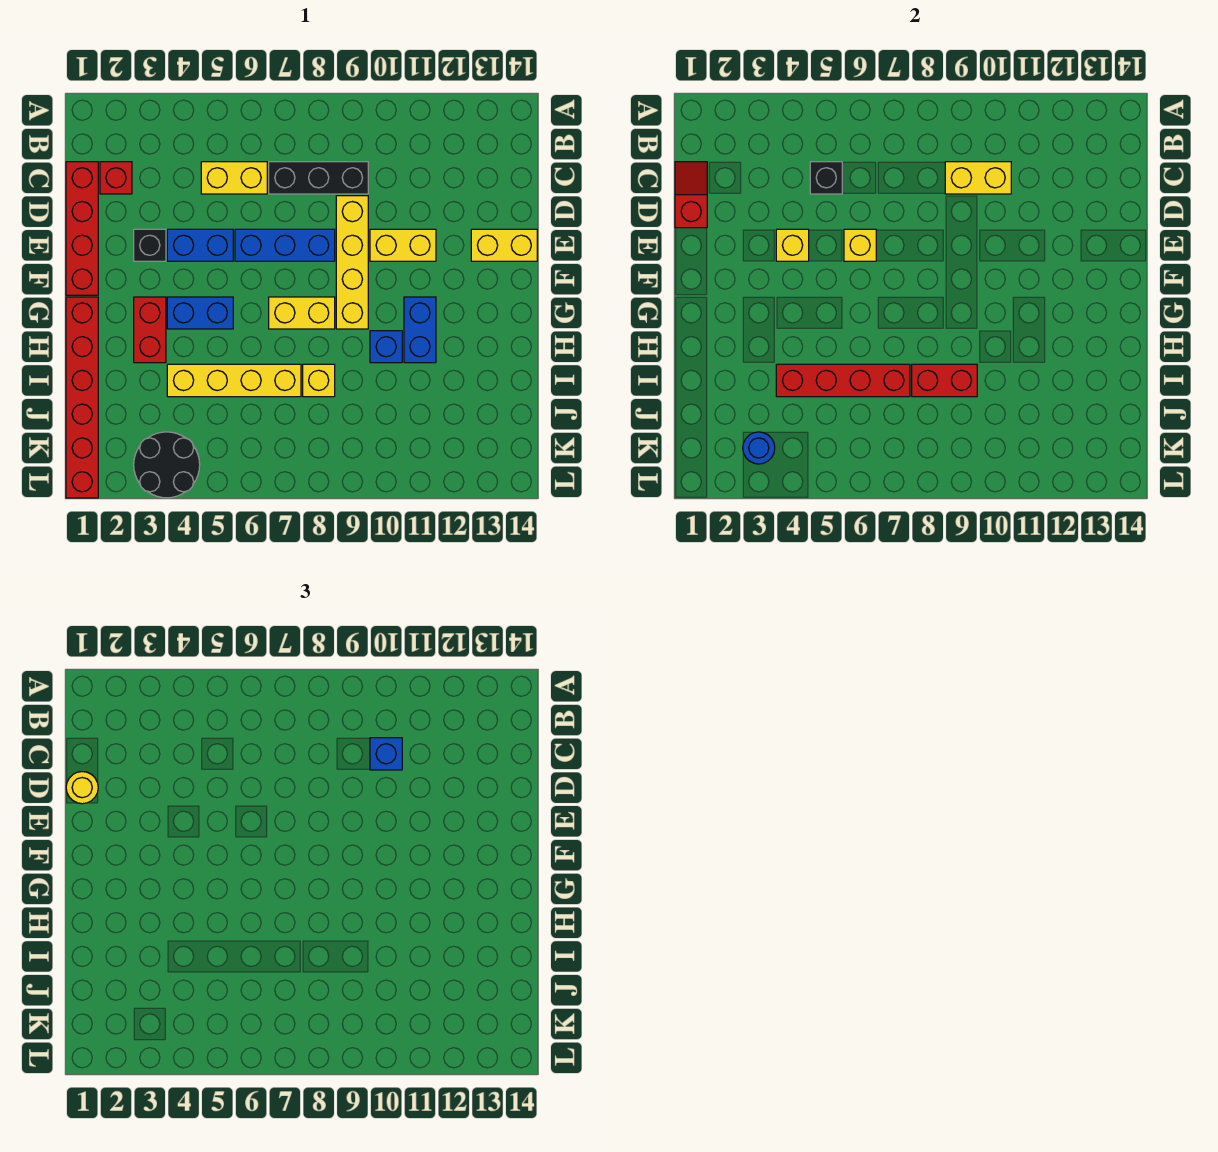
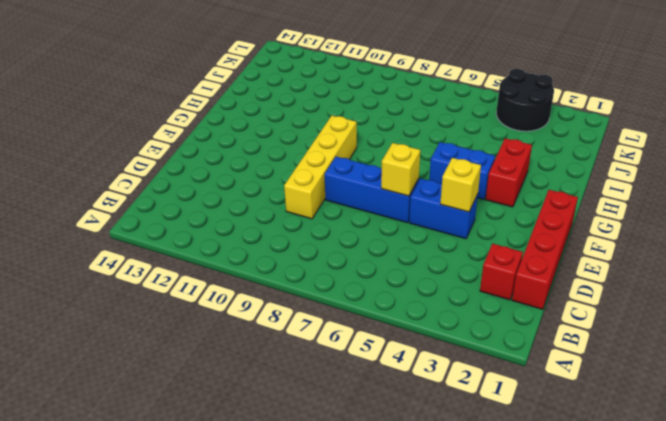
none -> yellow brick C5:C6 level 1
none -> black brick C7:C9 level 1
none -> black brick E3 level 1

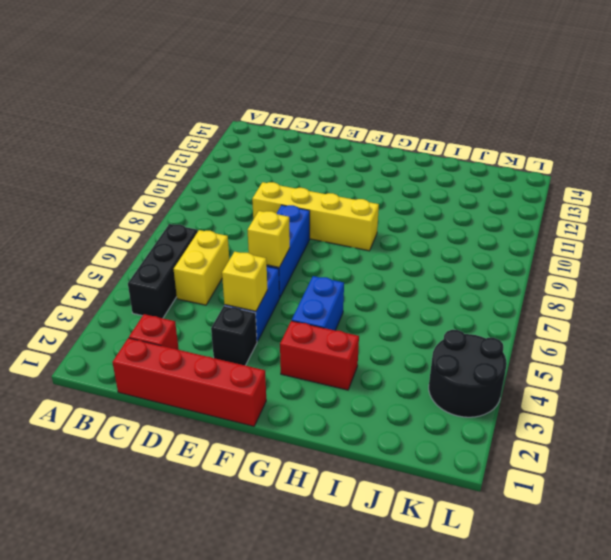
black brick B4:B6 level 1 -> black brick C7:C9 level 1
none -> yellow brick E10:E11 level 1
none -> yellow brick E13:E14 level 1
none -> red brick G1:L1 level 1

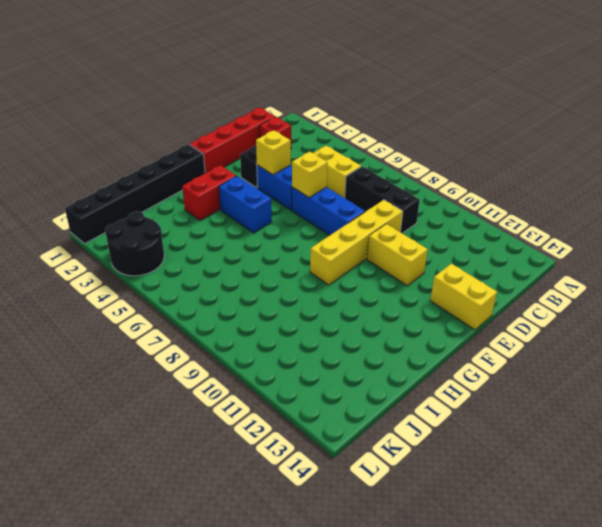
black brick G1:L1 level 1 -> red brick G1:L1 level 1
none -> yellow brick G7:G8 level 1
none -> blue brick G11:H11 level 1
none -> blue brick H10 level 1

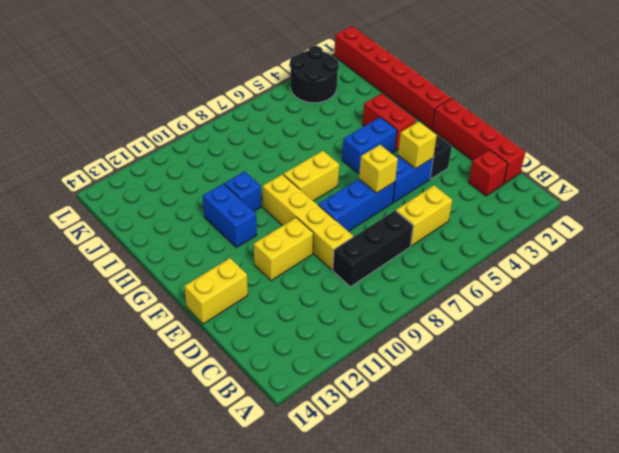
none -> yellow brick I4:I7 level 1
none -> yellow brick I8 level 1
none -> red slope C1:D1 level 2 top D

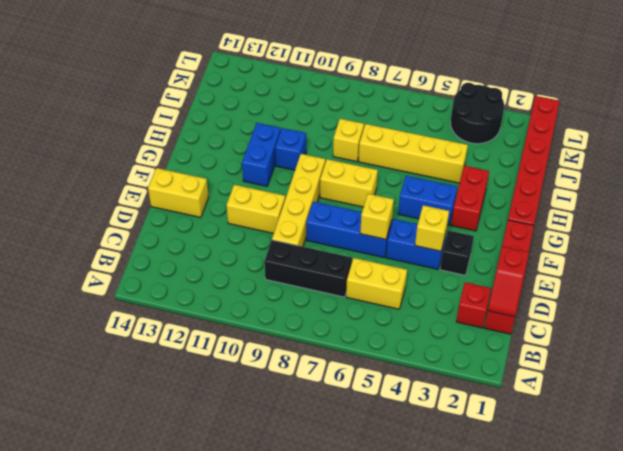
none -> black brick C5 level 2
none -> yellow brick C9:C10 level 2
none -> red brick I4:I7 level 2

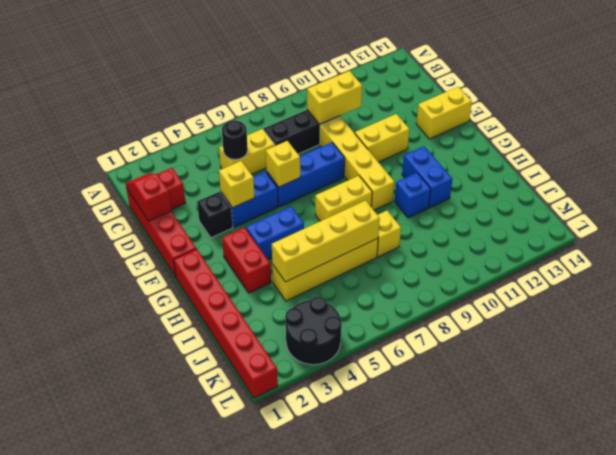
black round brick C5 level 2 -> black brick C5 level 2
yellow brick I4:I7 level 2 -> red brick I4:I7 level 2
none -> red brick I8:I9 level 2
none -> blue round brick K3 level 2
none -> blue brick C10 level 3

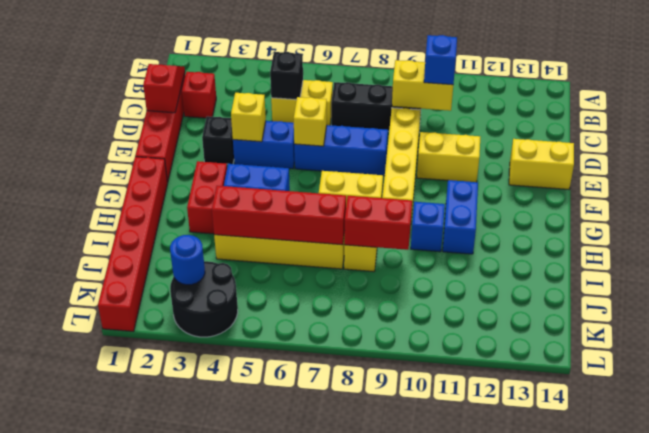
none -> yellow round brick D1 level 3

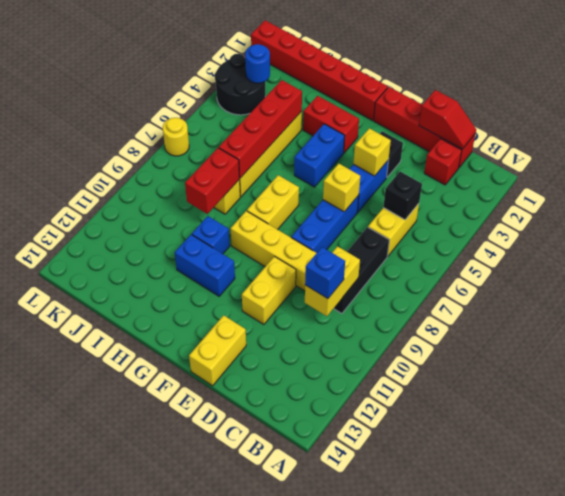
yellow round brick L7 level 1 -> yellow round brick D1 level 3

